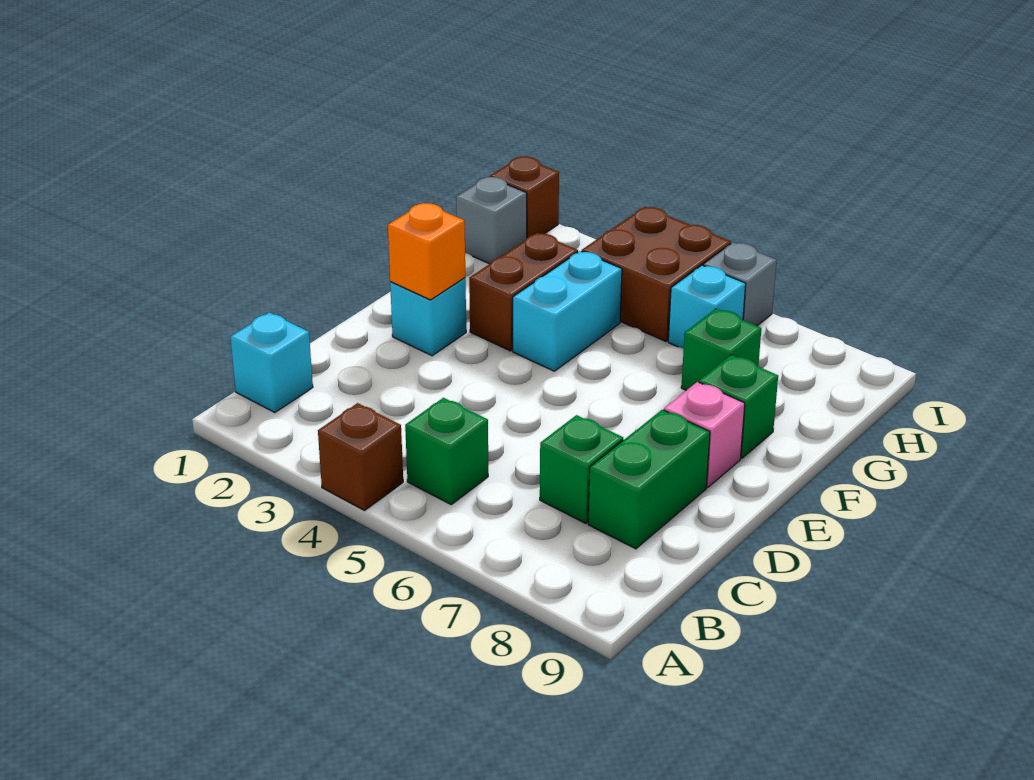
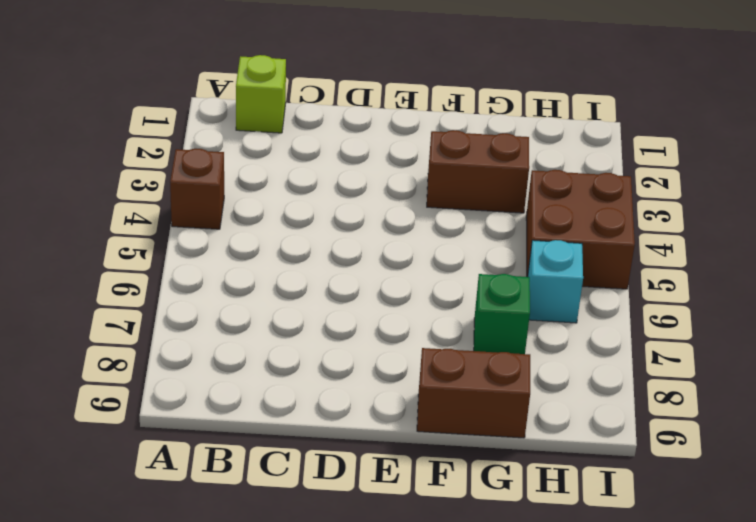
lime brick B1 level 1 -> cyan brick B1 level 1
brown brick F9:G9 level 1 -> none
none -> green brick B5 level 1
none -> green brick C7 level 1
none -> green brick C8:D8 level 1

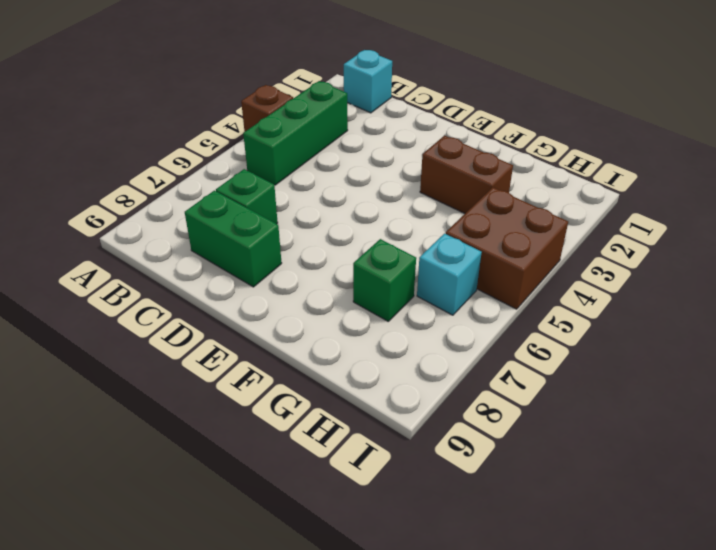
green brick B3:B5 level 1 -> green brick B5 level 1
none -> cyan brick E2 level 1
none -> pink brick E8 level 1
none -> cyan brick F4:G4 level 1

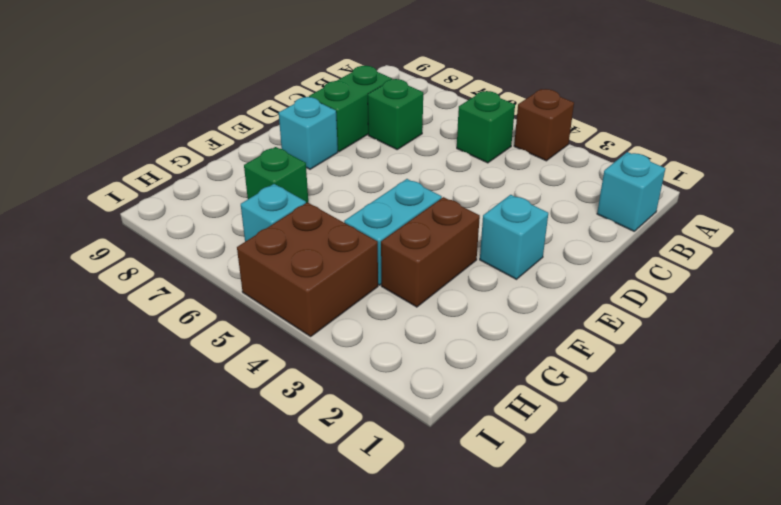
cyan brick E8 level 1 -> pink brick E8 level 1
none -> green brick F8 level 1
none -> grey brick H1 level 1
none -> brown brick I1 level 1

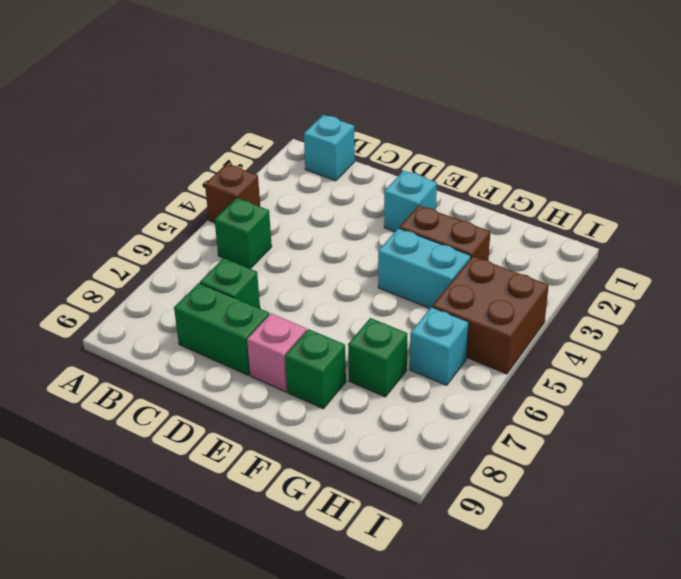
none -> grey brick H1 level 1
none -> brown brick I1 level 1
none -> grey brick I6 level 1

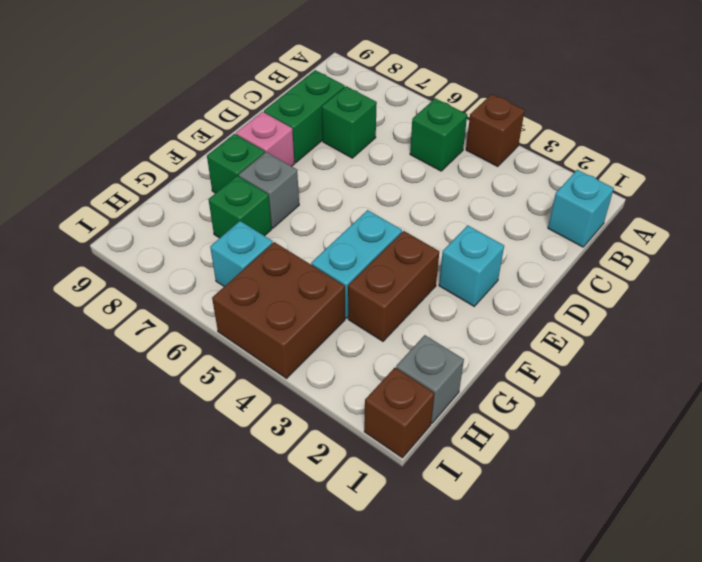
grey brick F7 level 1 -> grey brick I6 level 1
none -> orange brick E2 level 2

